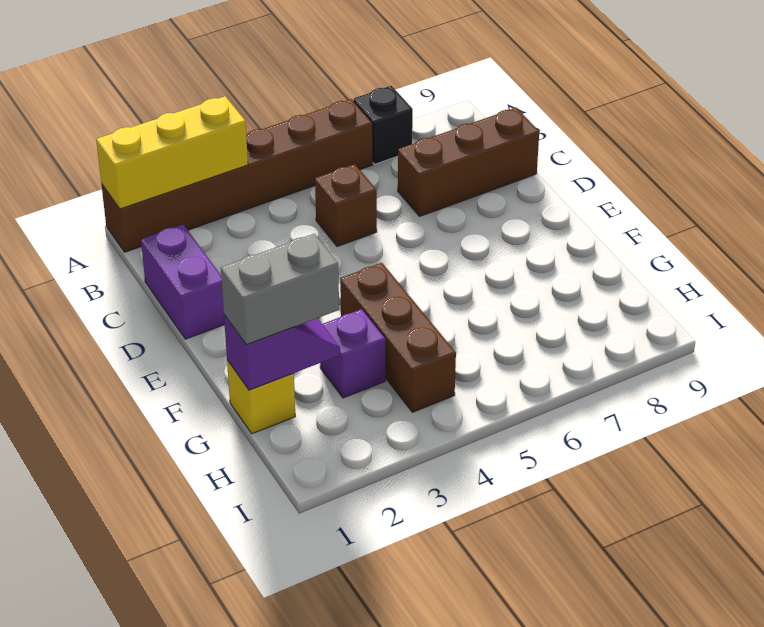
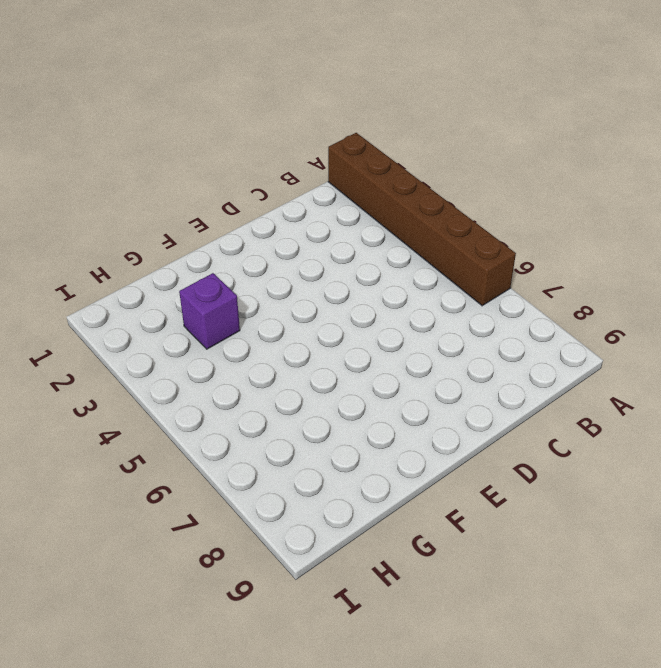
none -> black brick A7 level 1
none -> purple brick C1:D1 level 1

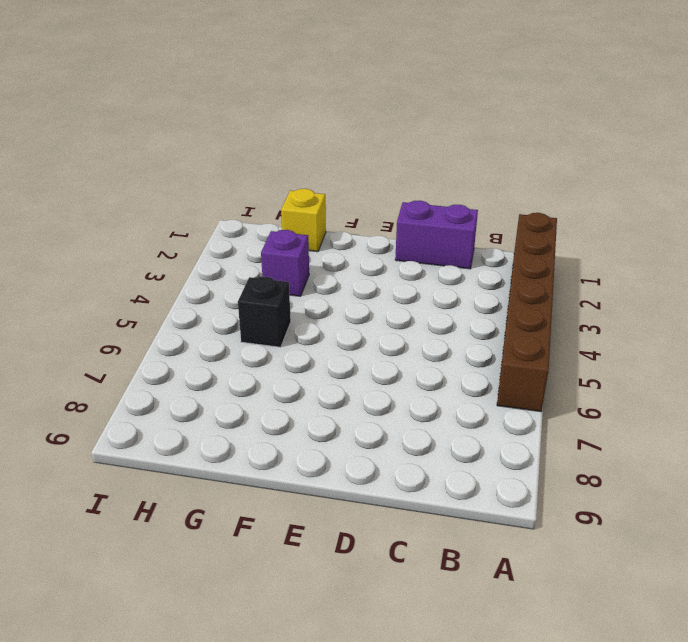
black brick G5 level 1 -> black brick A7 level 1
none -> brown brick C5 level 1
none -> brown brick C7:C9 level 1

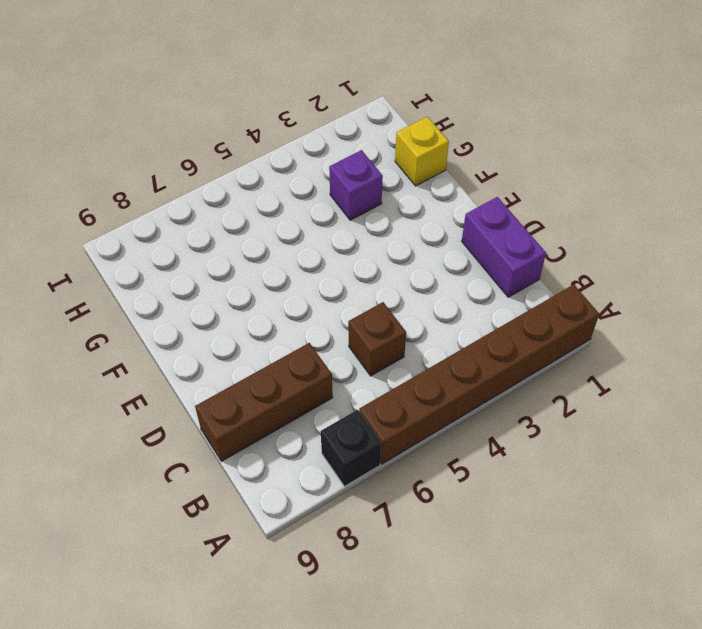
none -> brown brick F4:H4 level 1
none -> yellow brick A1:A3 level 2

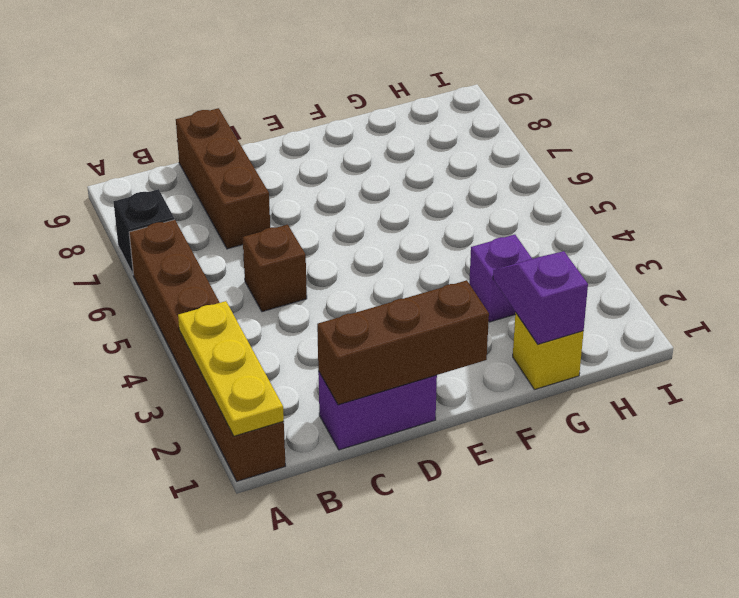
yellow plate A1:A3 level 2 -> yellow brick A1:A3 level 2
brown brick C1:E1 level 2 -> brown brick F4:H4 level 1
none -> grey brick G1:G2 level 3

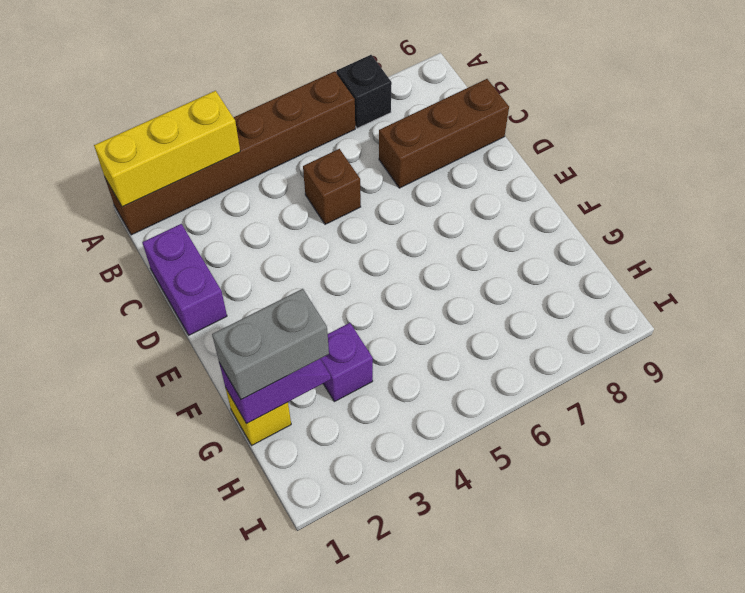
none -> brown brick F4:H4 level 1

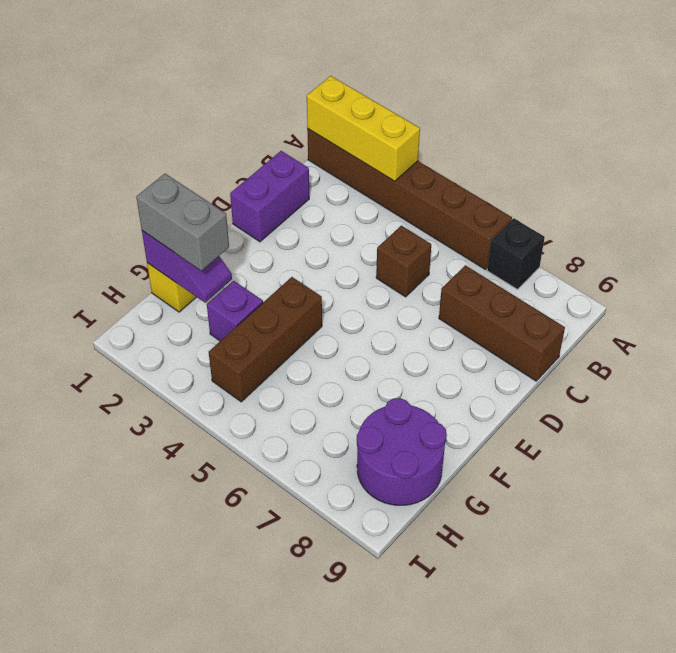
purple round brick G8:H9 level 1 -> none

